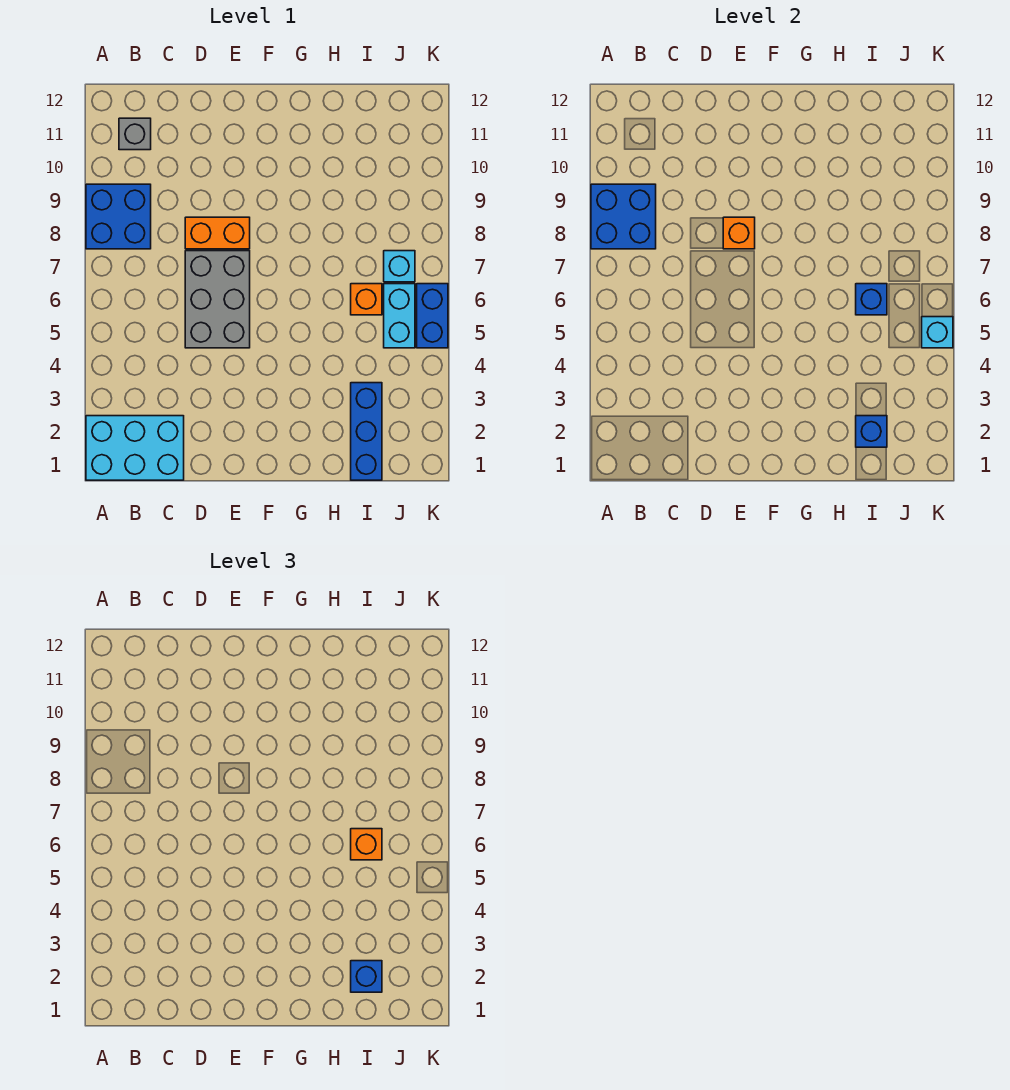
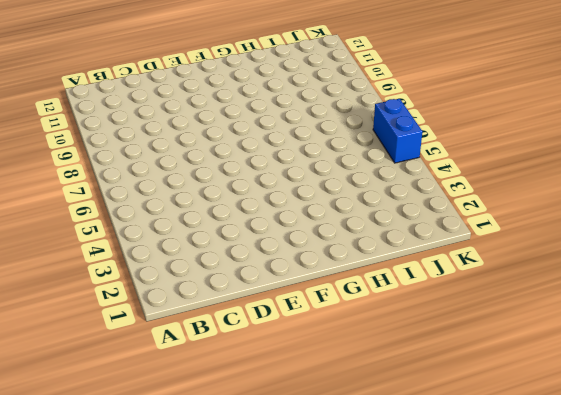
none -> cyan brick A1:C2 level 1
none -> blue brick A8:B9 level 1
none -> grey brick B11 level 1

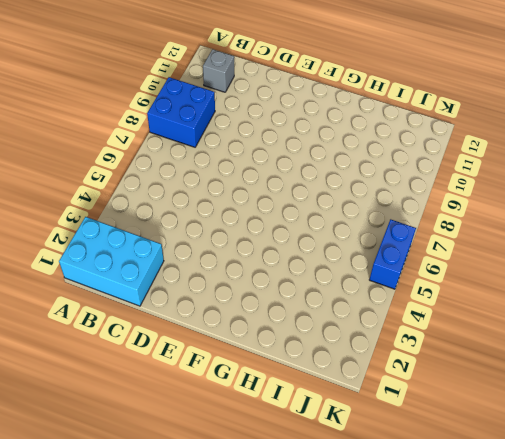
none -> grey brick D5:E7 level 1
none -> orange brick D8:E8 level 1
none -> blue brick I1:I3 level 1

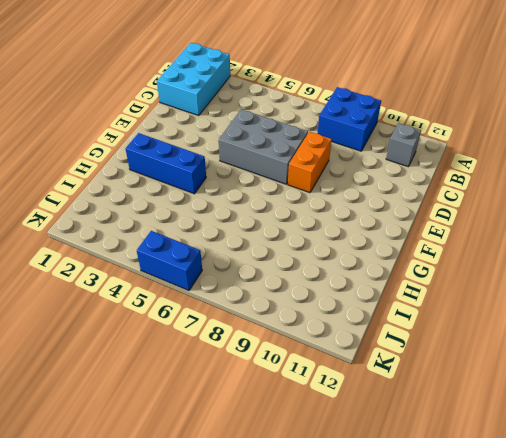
blue brick G2:G4 level 1 -> blue brick I1:I3 level 1
none -> orange brick I6 level 1
none -> cyan brick J5:J6 level 1
none -> cyan brick J7 level 1

